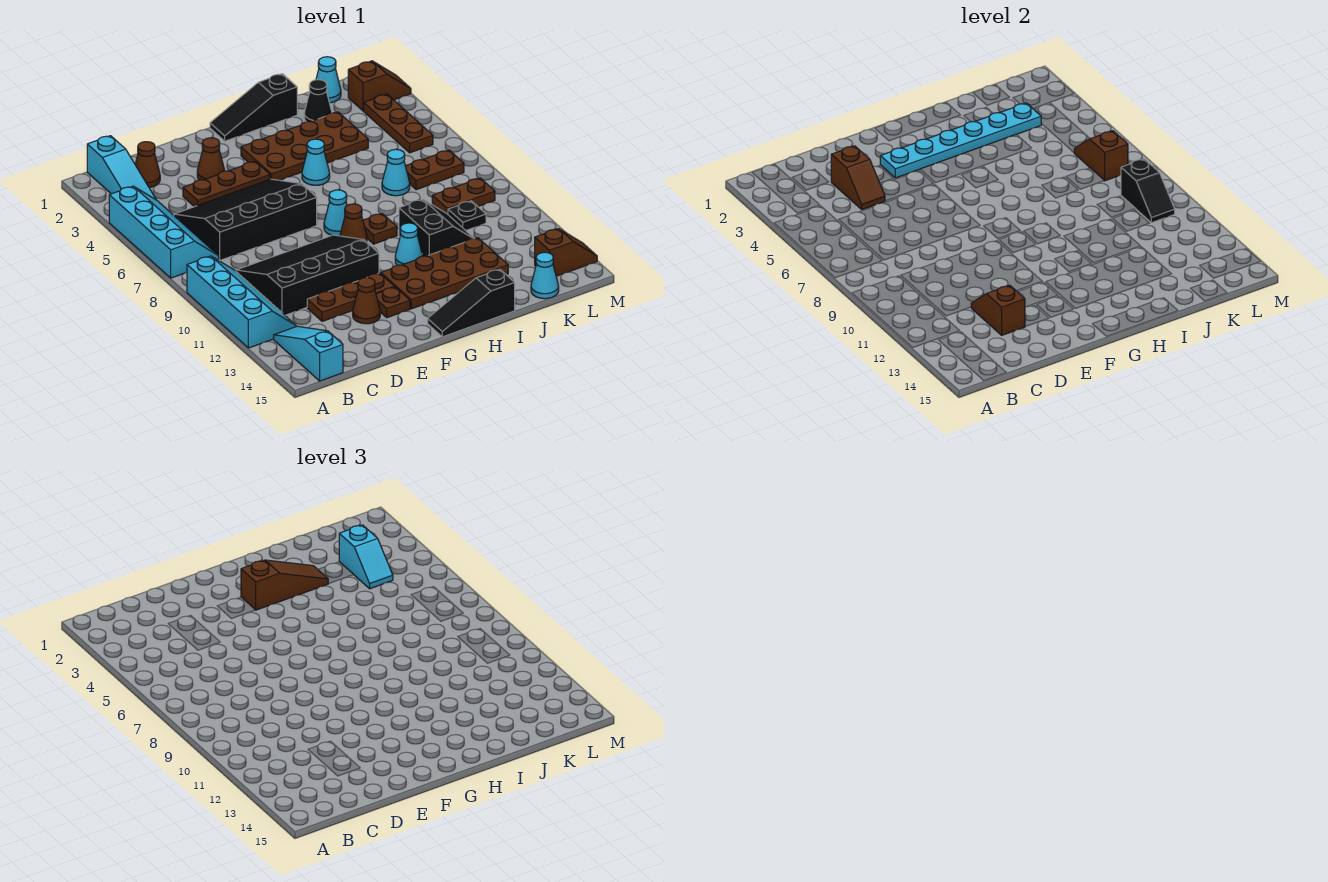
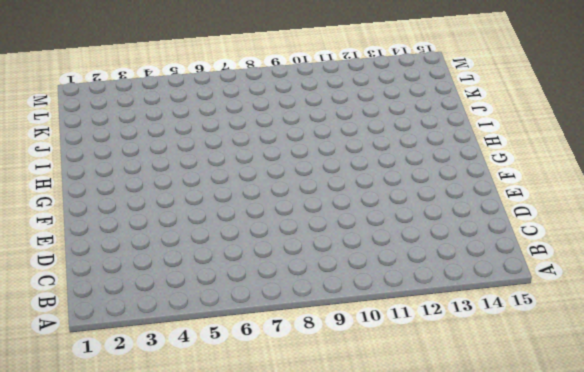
none -> cyan slope A4:B7 level 1 top A
none -> cyan slope A9:B12 level 1 top A
none -> cyan slope B1:B3 level 1 top 1
none -> cyan slope B13:B15 level 1 top 15

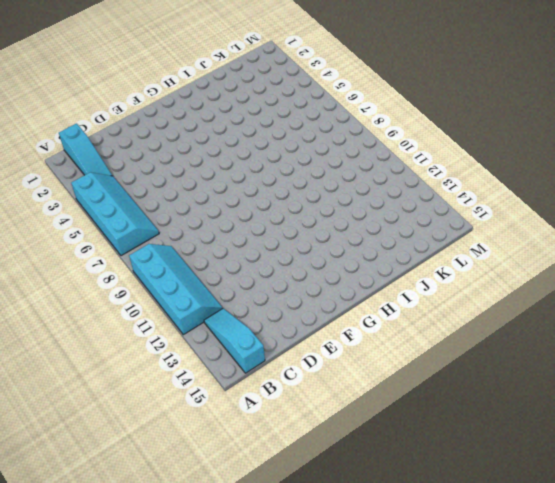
none -> brown cone C2 level 1
none -> black slope C5:F7 level 1 top 7
none -> black slope C9:F11 level 1 top 11
none -> brown plate D4:F4 level 1

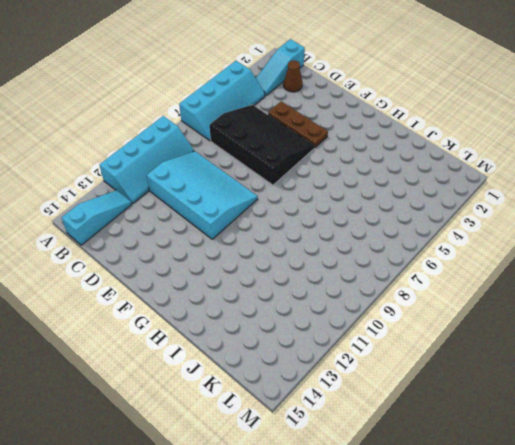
cyan slope C9:F11 level 1 top 11 -> black slope C9:F11 level 1 top 11
none -> brown plate D12:F12 level 1
none -> brown cone E3 level 1
none -> brown cone E13 level 1
none -> brown plate F13 level 1

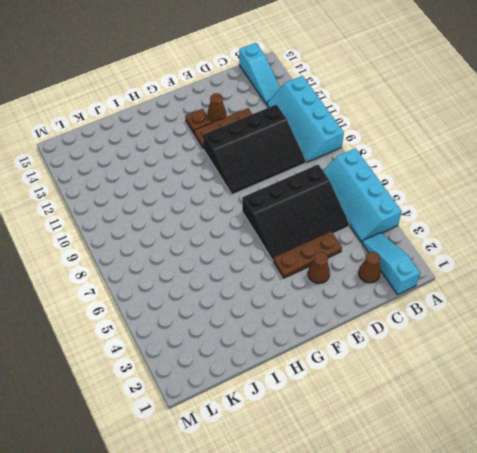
none -> black slope G1:I1 level 1 top I
none -> brown plate G3:J4 level 1
none -> cyan cone G8 level 1
none -> brown cone G9 level 1

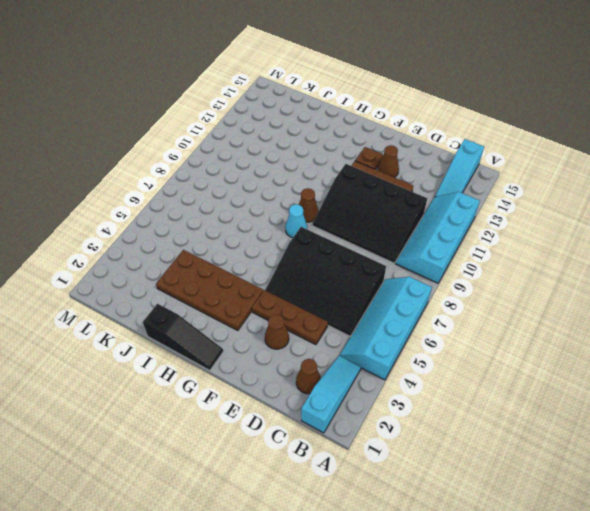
none -> brown plate G12:J13 level 1
none -> black slope G15:I15 level 1 top I
none -> cyan cone H5 level 1
none -> brown plate H9 level 1

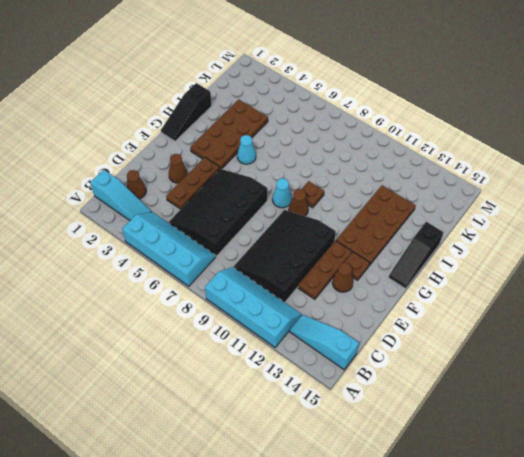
none -> cyan cone H11 level 1
none -> black slope I10:J11 level 1 top I
none -> black cone J2 level 1
none -> cyan cone J7 level 1

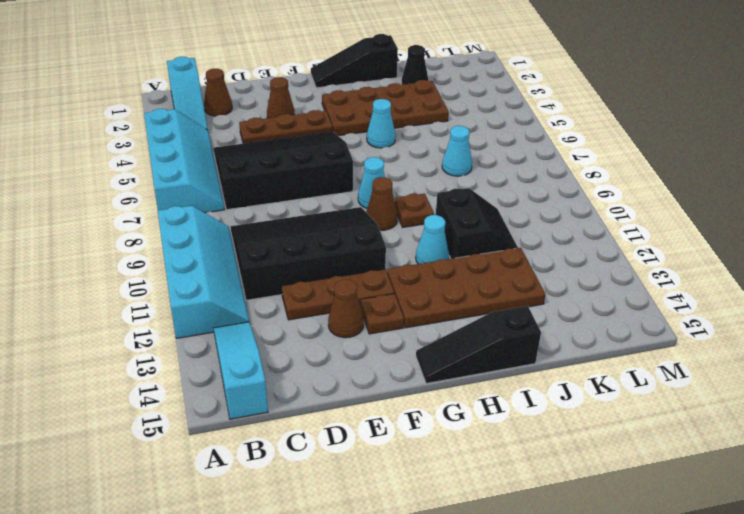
none -> cyan cone K1 level 1
none -> brown plate K7:L7 level 1
none -> brown plate K9:L9 level 1
none -> black plate K10 level 1

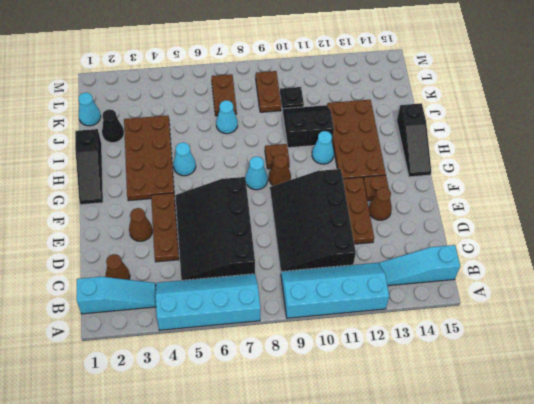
none -> cyan cone K15 level 1
none -> brown slope L2:M2 level 1 top L
none -> brown plate L3:L5 level 1
none -> brown slope L14:M14 level 1 top L

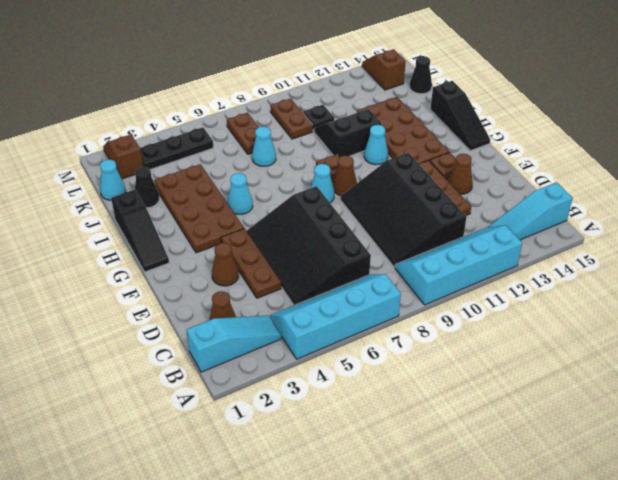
black cone K15 level 1 -> cyan cone K15 level 1
black plate L3:L5 level 1 -> brown plate L3:L5 level 1
none -> brown slope D3:D4 level 2 top 3
none -> brown slope D12:D13 level 2 top 13
none -> cyan plate F3:K3 level 2
none -> brown slope L6:L7 level 2 top 7

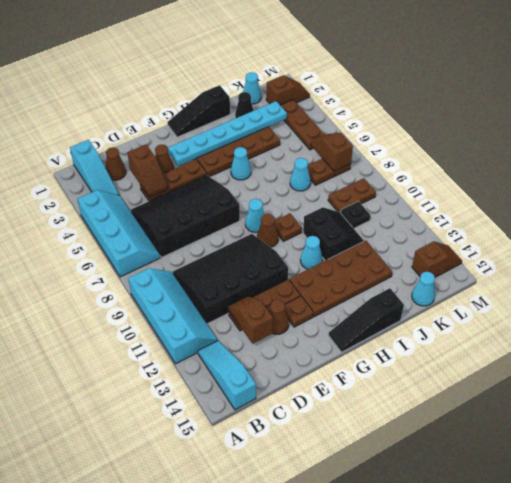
none -> black slope L9:L10 level 2 top 9
none -> brown slope G3:I3 level 3 top G
none -> cyan slope K3:K4 level 3 top 3

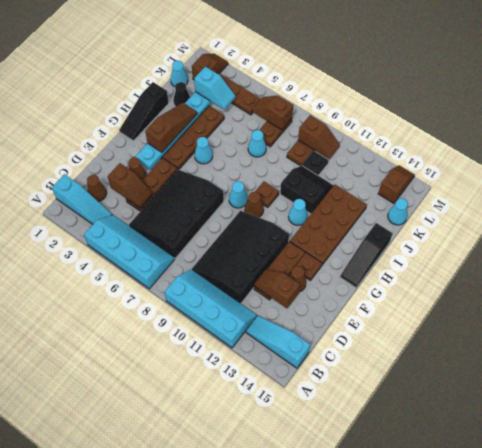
brown slope L9:L10 level 2 top 9 -> black slope L9:L10 level 2 top 9

